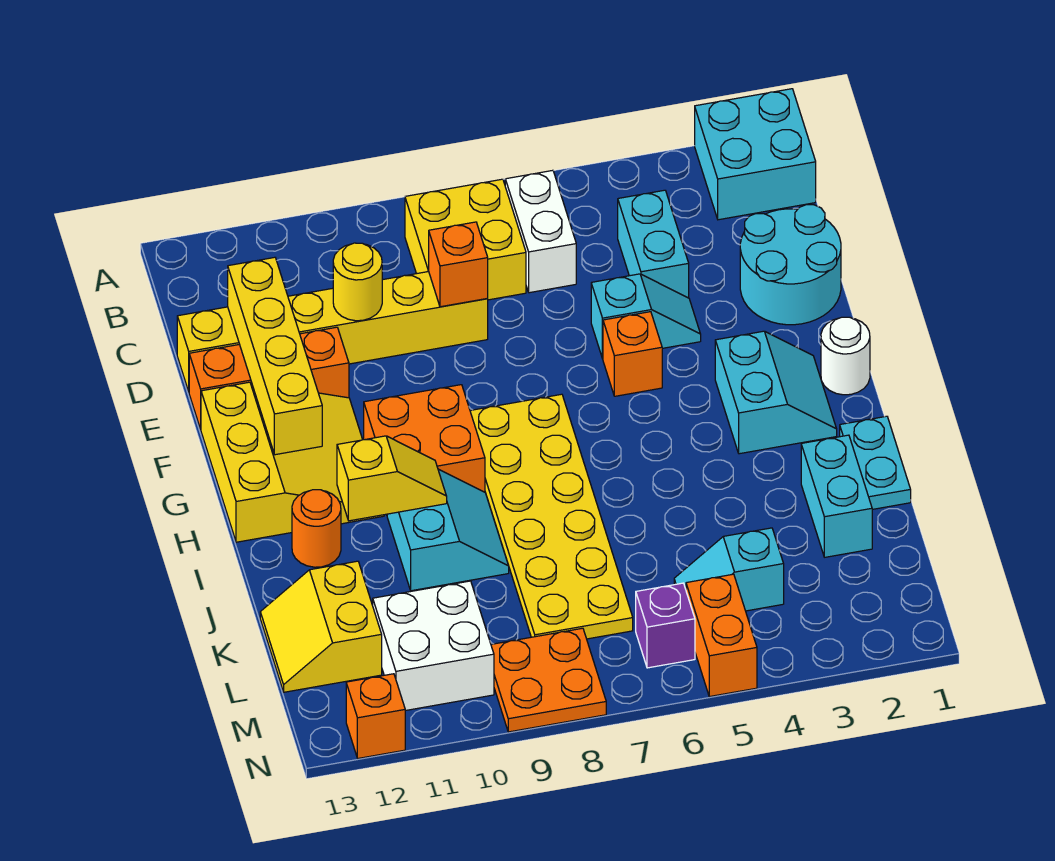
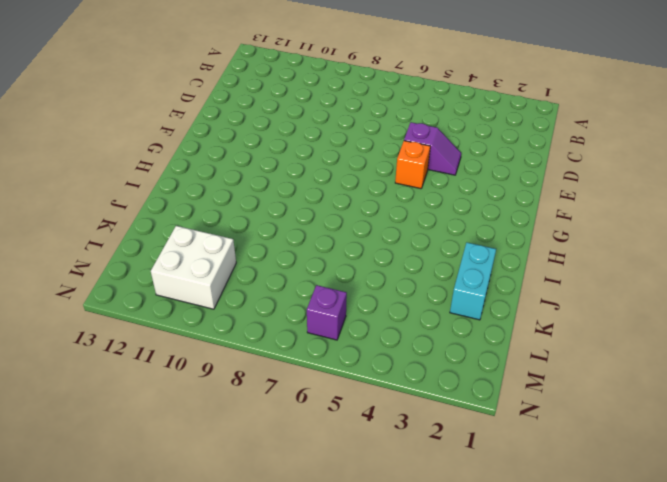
purple slope E4:E5 level 1 top 5 -> cyan slope E4:E5 level 1 top 5
none -> cyan brick A1:B2 level 1
none -> white brick B6:C6 level 1
none -> yellow brick B7:C8 level 1

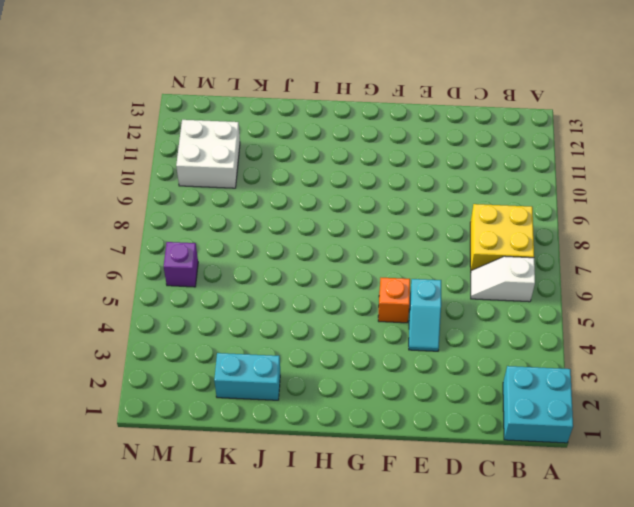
white slope B6:C6 level 1 top B -> white brick B6:C6 level 1
none -> cyan brick C4:D4 level 1
none -> cyan round brick D1:E2 level 1
none -> yellow brick D8:D13 level 1

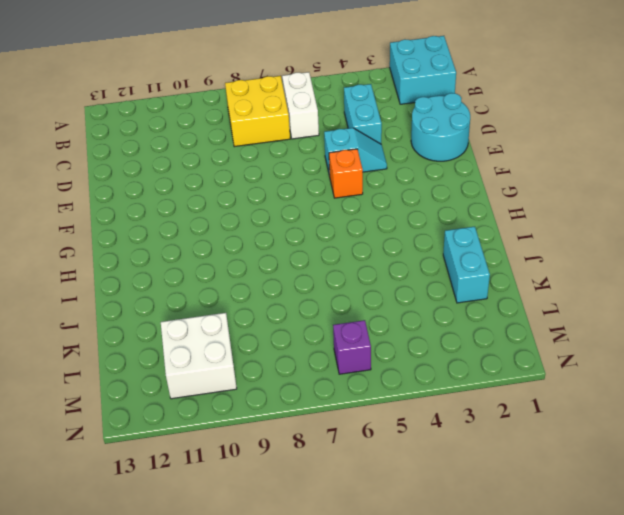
none -> yellow brick D8:D13 level 1
none -> orange brick E11:E13 level 1
none -> yellow slope F11:H13 level 1 top 13

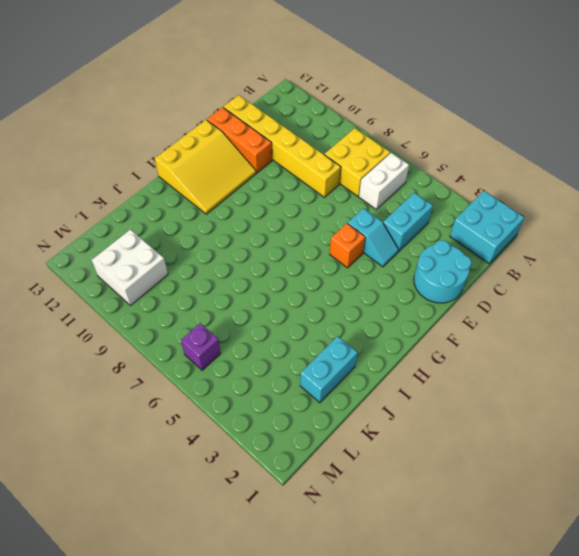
none -> white round brick G1 level 1
none -> cyan slope G2:H3 level 1 top 3
none -> yellow plate G7:L8 level 1

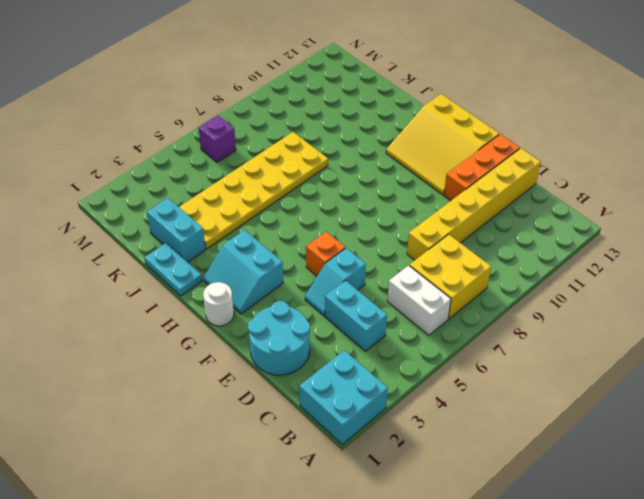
yellow plate J3:K8 level 1 -> yellow plate G7:L8 level 1
none -> orange brick G9:H10 level 1
none -> cyan slope I9:J10 level 1 top 10
none -> orange round brick I12 level 1

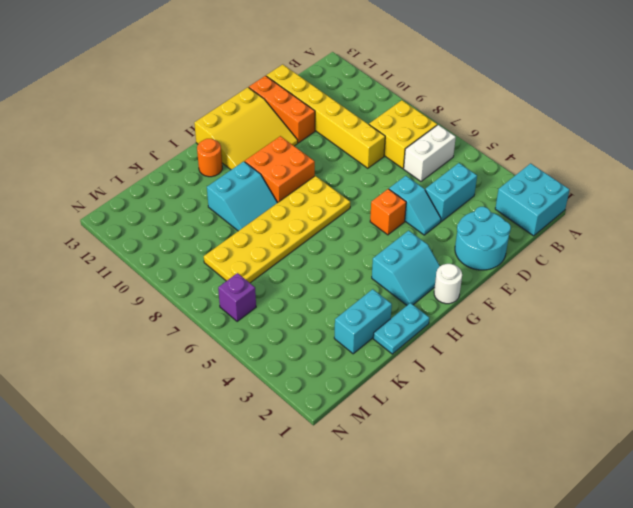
none -> yellow slope K12:L13 level 1 top 12
none -> cyan slope L4:L5 level 1 top 4
none -> white brick L10:M11 level 1

